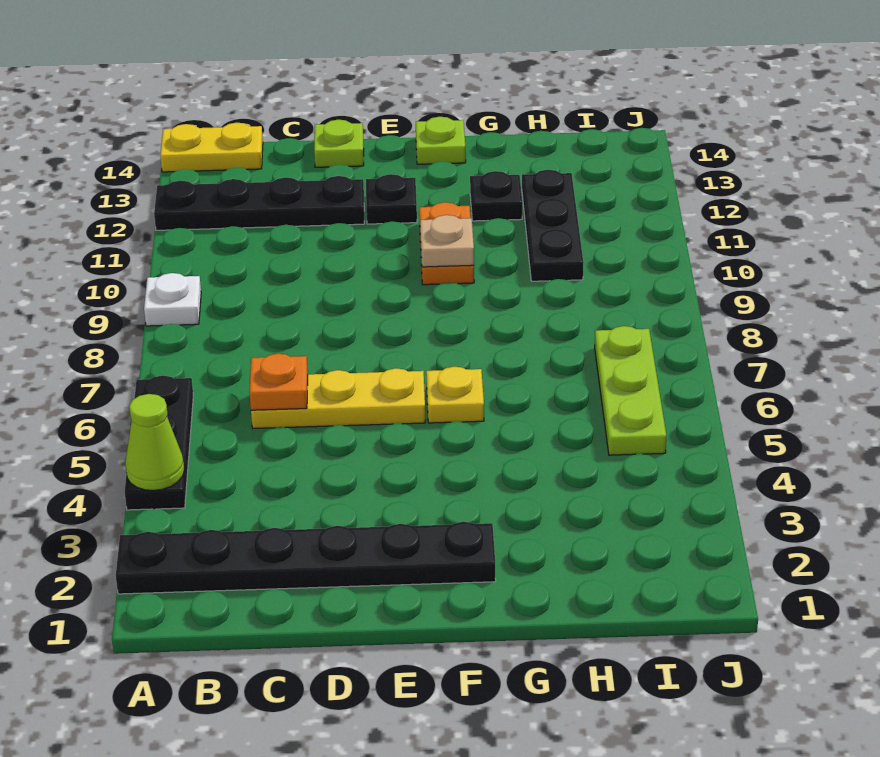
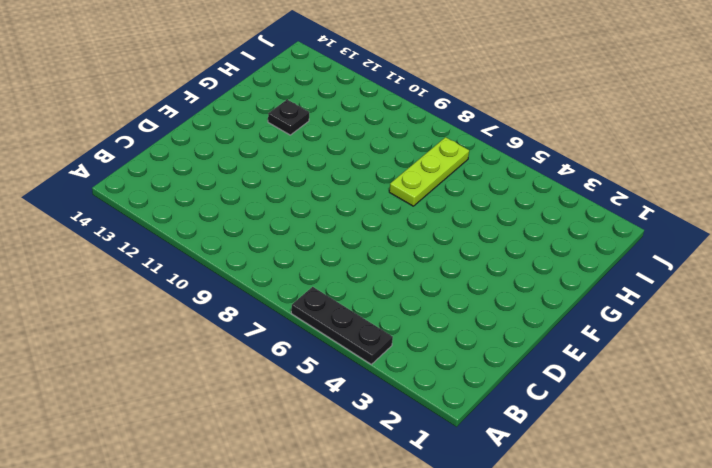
lime plate G7:I7 level 1 -> lime plate I5:I7 level 1
none -> black plate A2:F2 level 1
none -> white plate A9 level 1
none -> black plate A12:D12 level 1

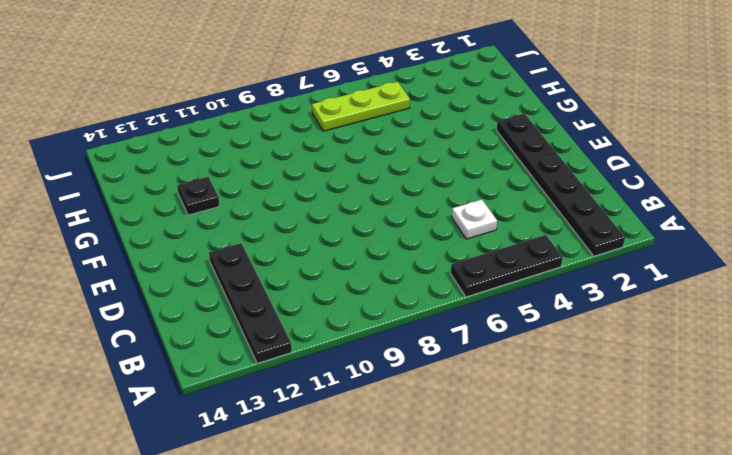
white plate C5 level 1 -> white plate A9 level 1
none -> yellow plate A14:B14 level 1
none -> yellow plate C6:E6 level 1
none -> lime plate D14 level 1

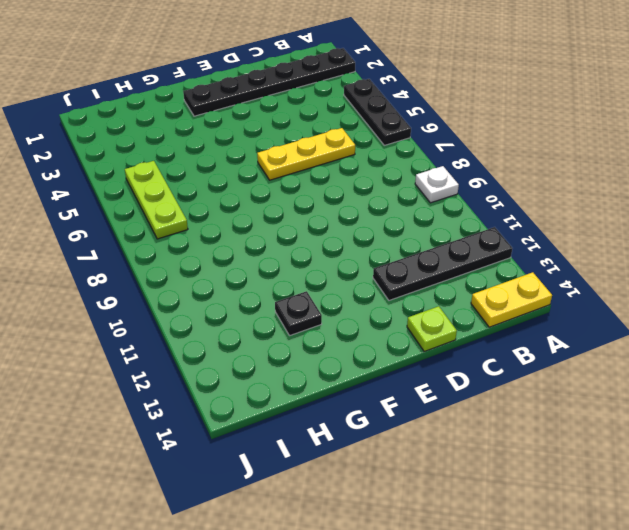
none -> black plate E12 level 1
none -> yellow plate F6 level 1
none -> orange plate F10:F11 level 1

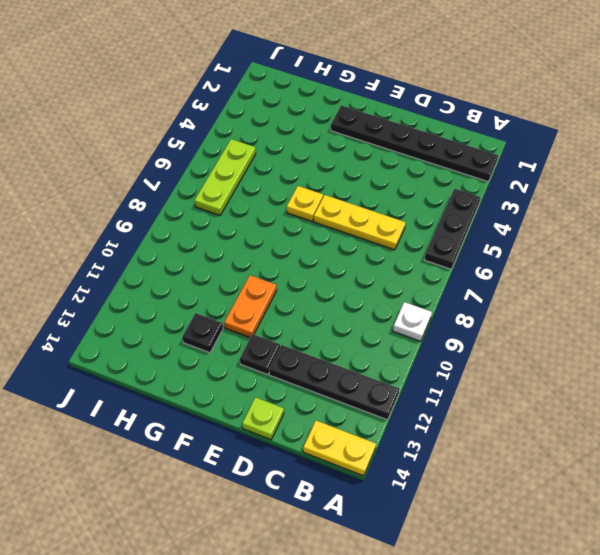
none -> lime plate F14 level 1
none -> black plate H10:H12 level 1
none -> lime cone A4 level 2

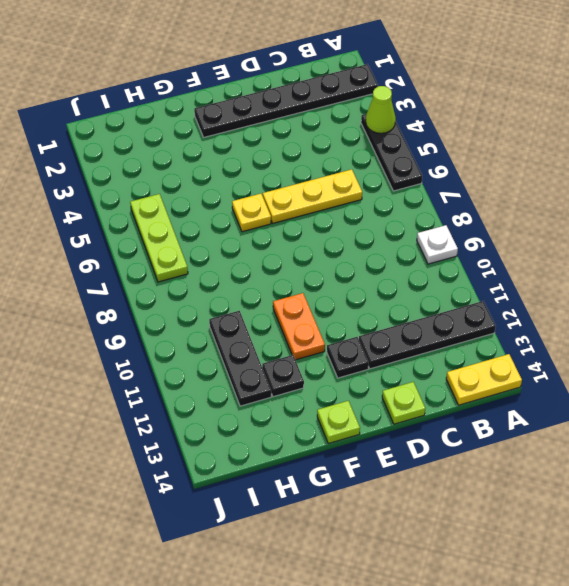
none -> orange plate C6 level 2
none -> tan plate F10 level 2

